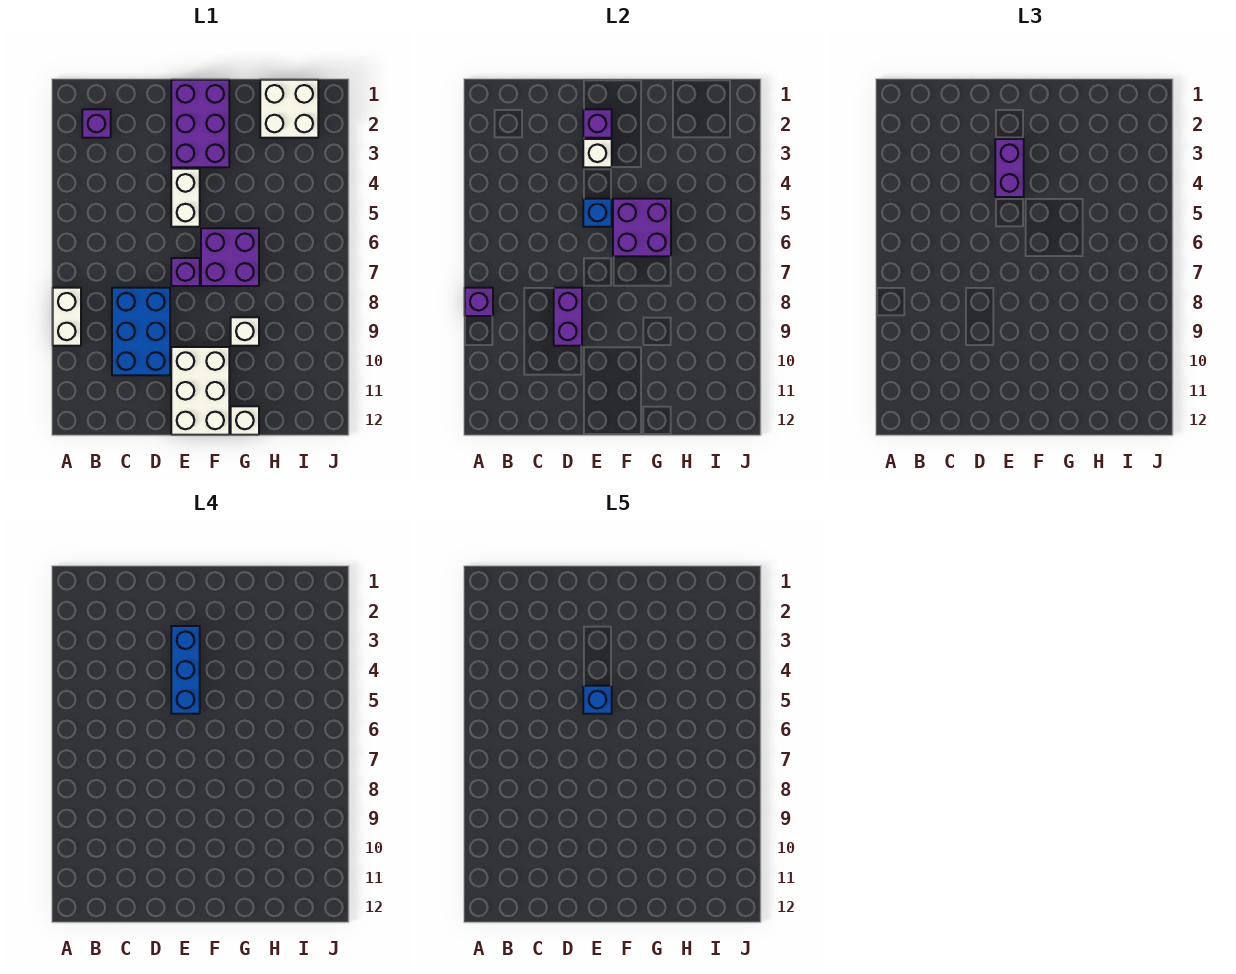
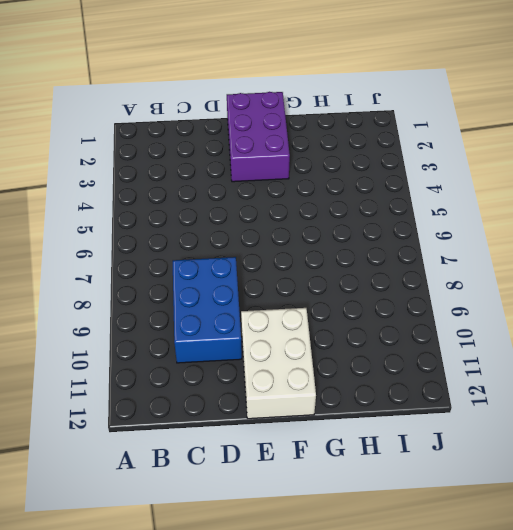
none -> white brick A8:A9 level 1
none -> purple brick B2 level 1
none -> white brick E4:E5 level 1

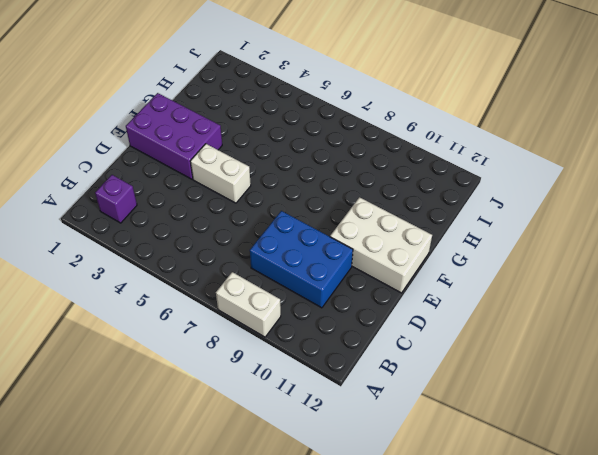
none -> purple brick E7 level 1
none -> purple brick F6:G7 level 1
none -> white brick G9 level 1

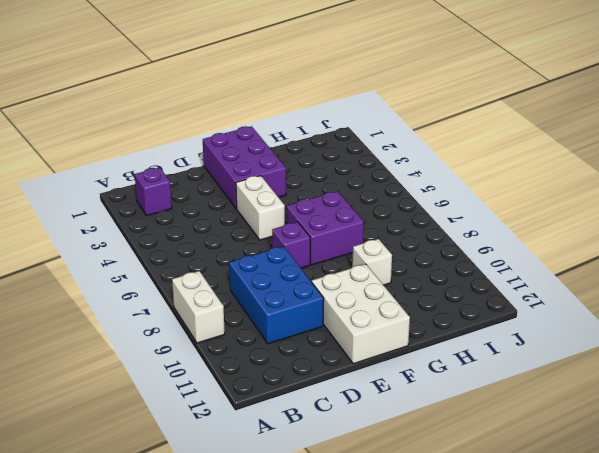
none -> white brick G12 level 1
none -> white brick H1:I2 level 1
none -> purple brick A8 level 2

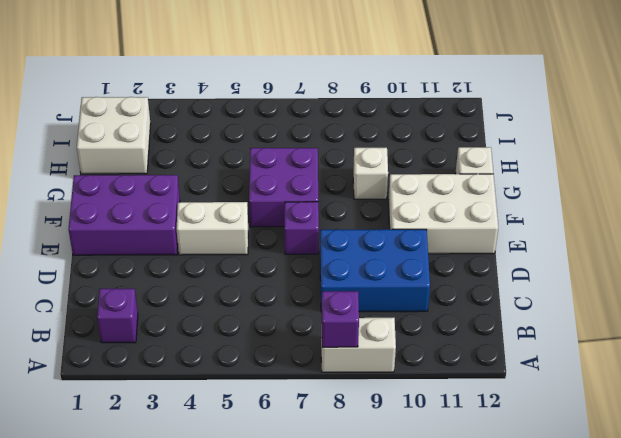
none -> purple brick D8:D9 level 2
none -> purple brick E2 level 2
none -> white brick E3 level 2

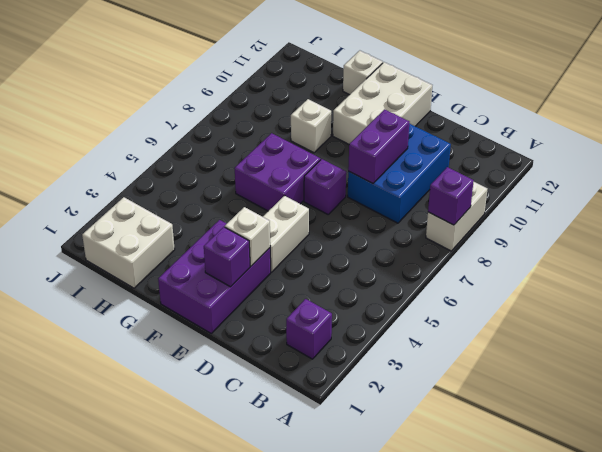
none -> blue brick E5 level 2
none -> purple brick F5:G6 level 2
none -> purple brick E3:E4 level 3

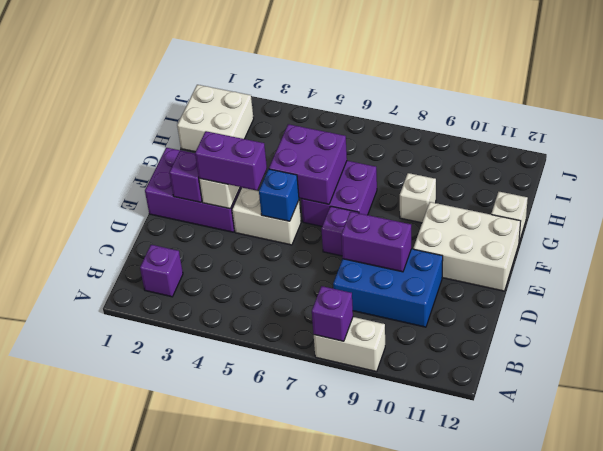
none -> blue brick E3:E5 level 4
none -> blue brick E5 level 5

